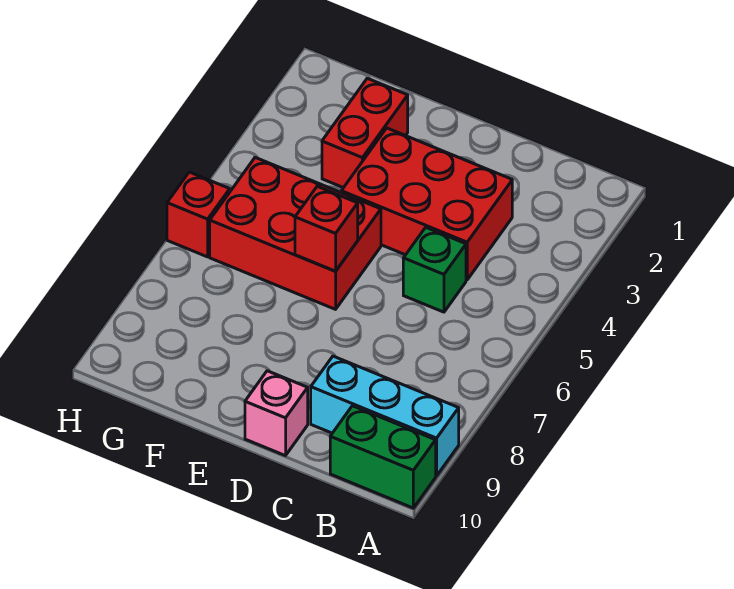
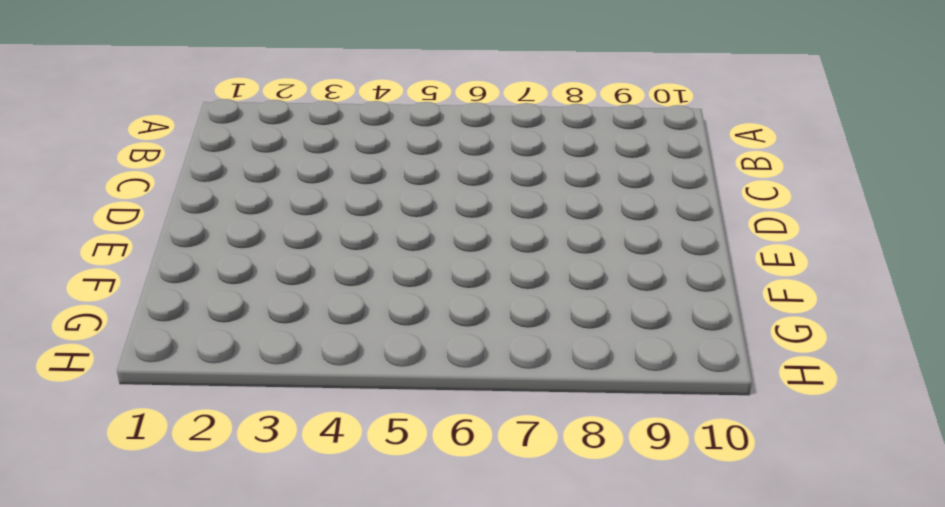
none -> cyan brick A9:C9 level 1
none -> green brick A10:B10 level 1

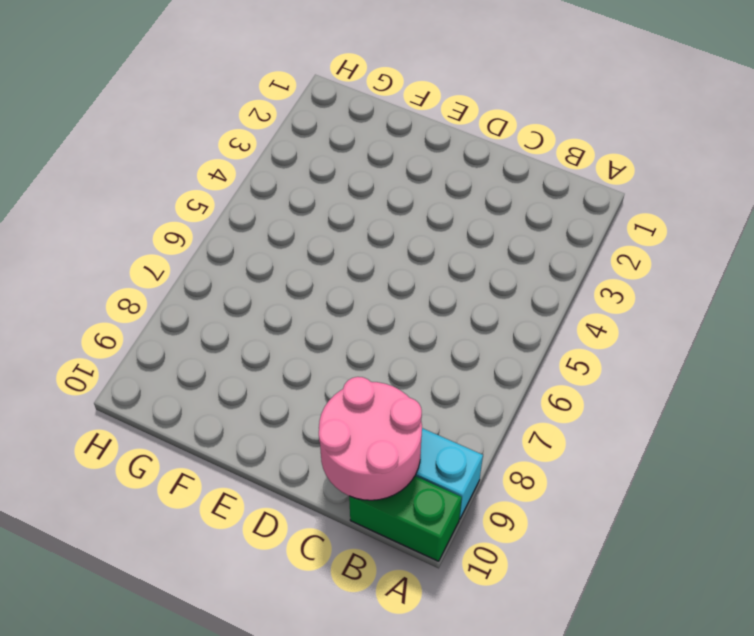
pink round brick B9:C10 level 2 -> none
none -> red brick C3:E4 level 1
none -> green brick C5 level 1

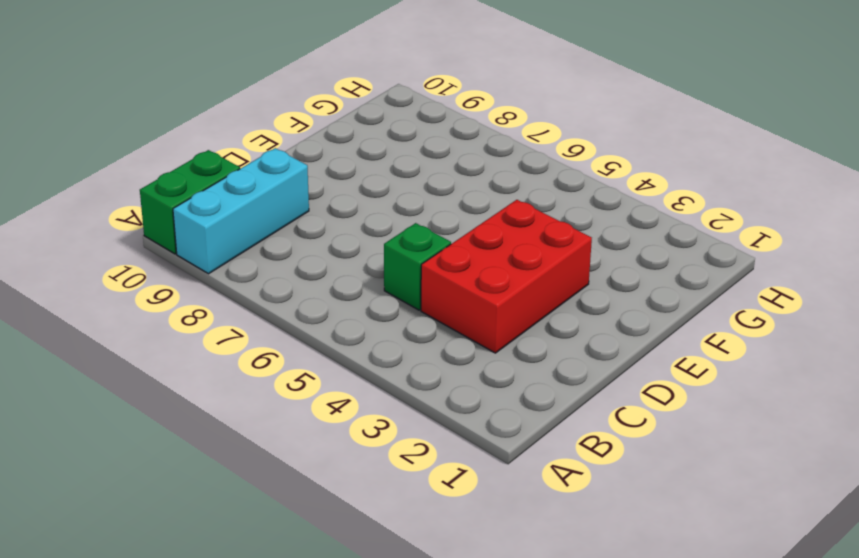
none -> pink brick D10 level 1
none -> red brick E5:G6 level 1

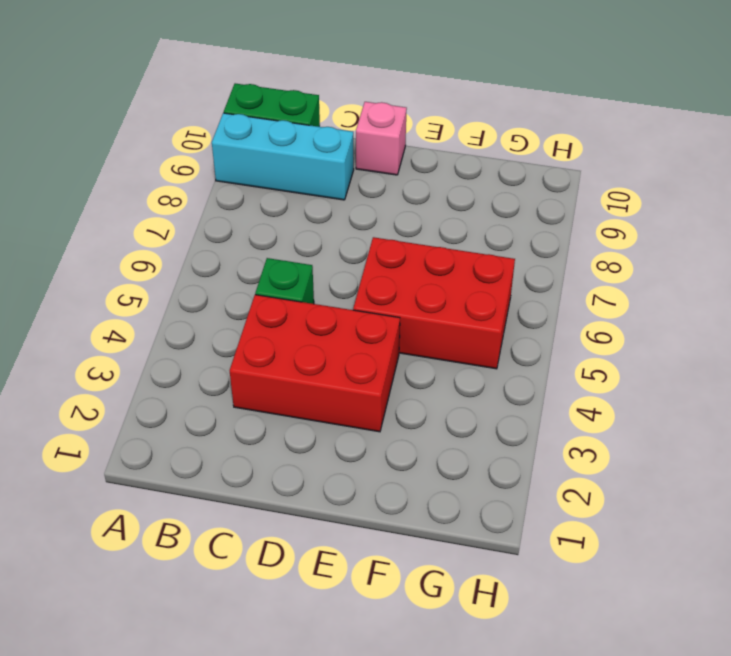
none -> red brick F2:F3 level 1
none -> red brick H6 level 1

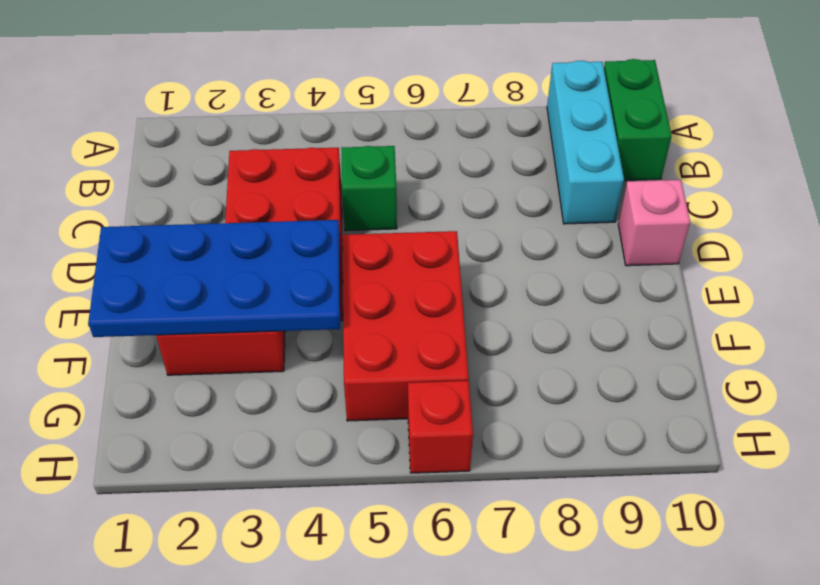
blue plate E1:F4 level 2 -> none
none -> red brick E6 level 2

